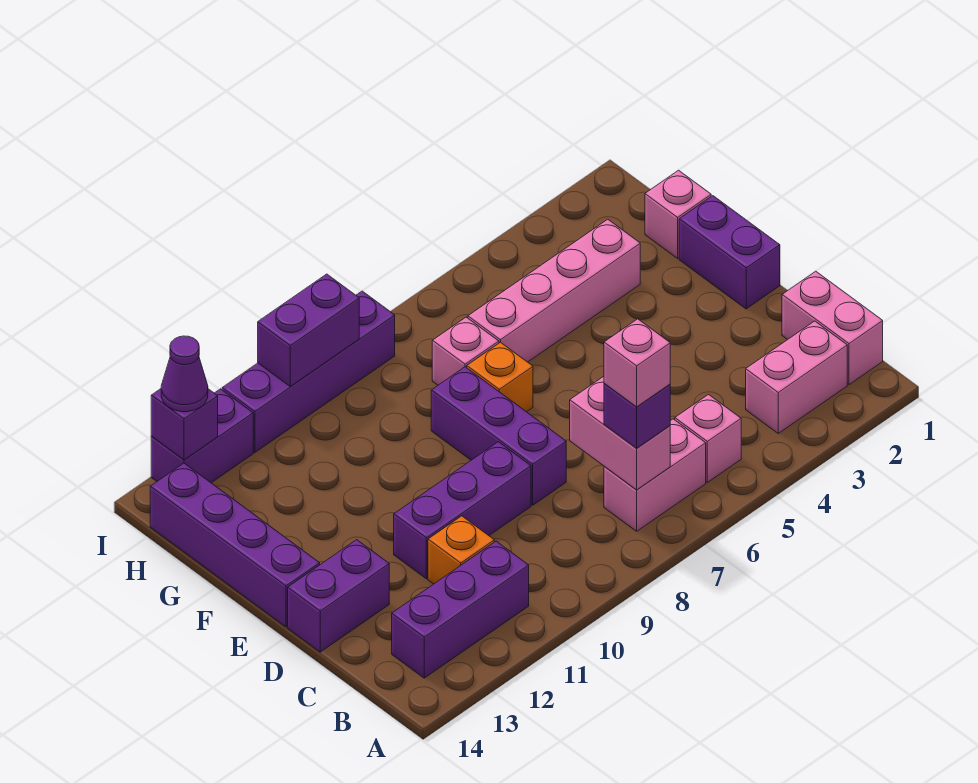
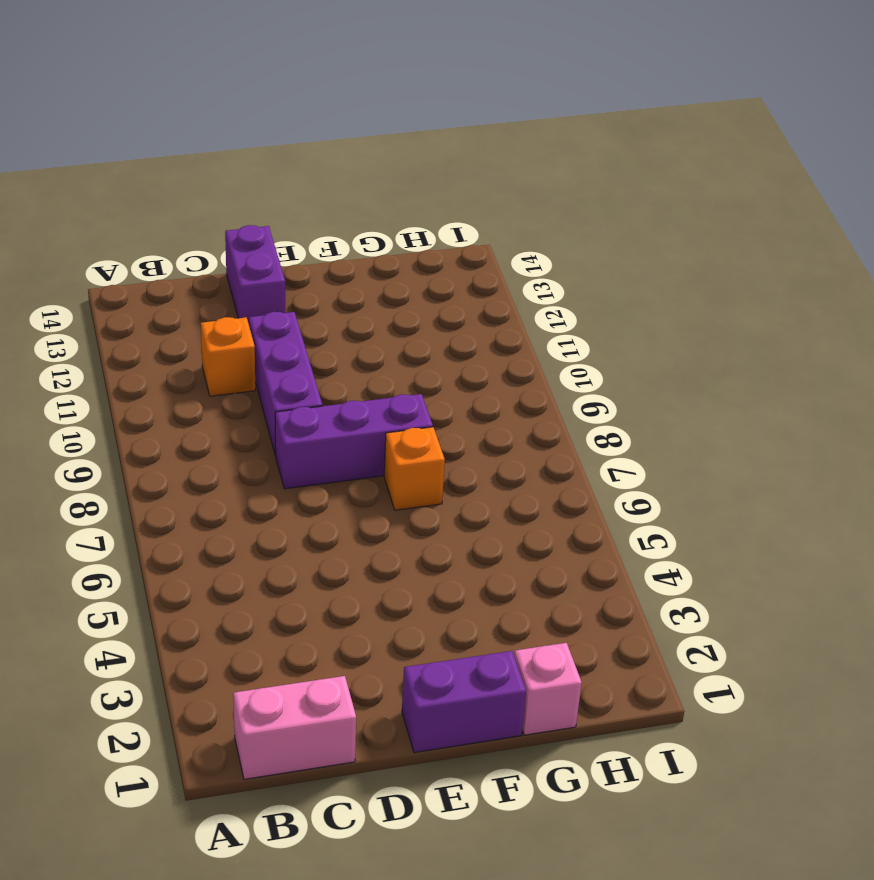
none -> pink brick B2:B3 level 1
none -> pink brick B5 level 1
none -> pink brick B6:B7 level 1

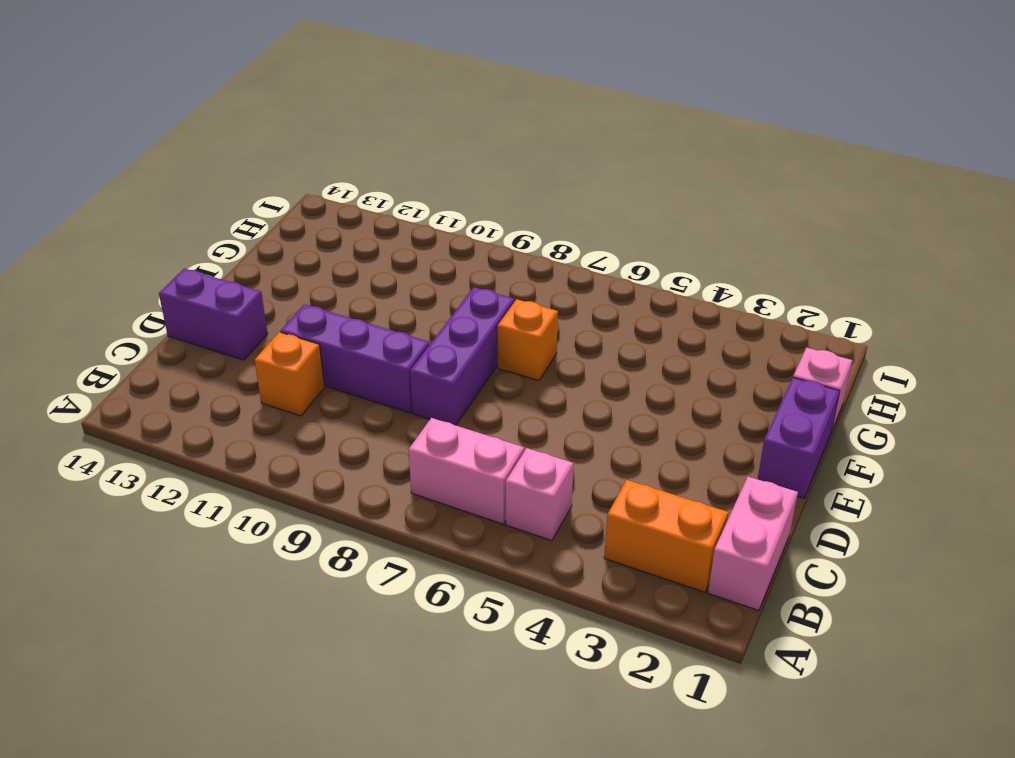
orange brick B2:B3 level 1 -> pink brick B2:B3 level 1
none -> purple brick B11:B13 level 1
none -> purple brick E14:H14 level 1
none -> pink brick G3:G6 level 1

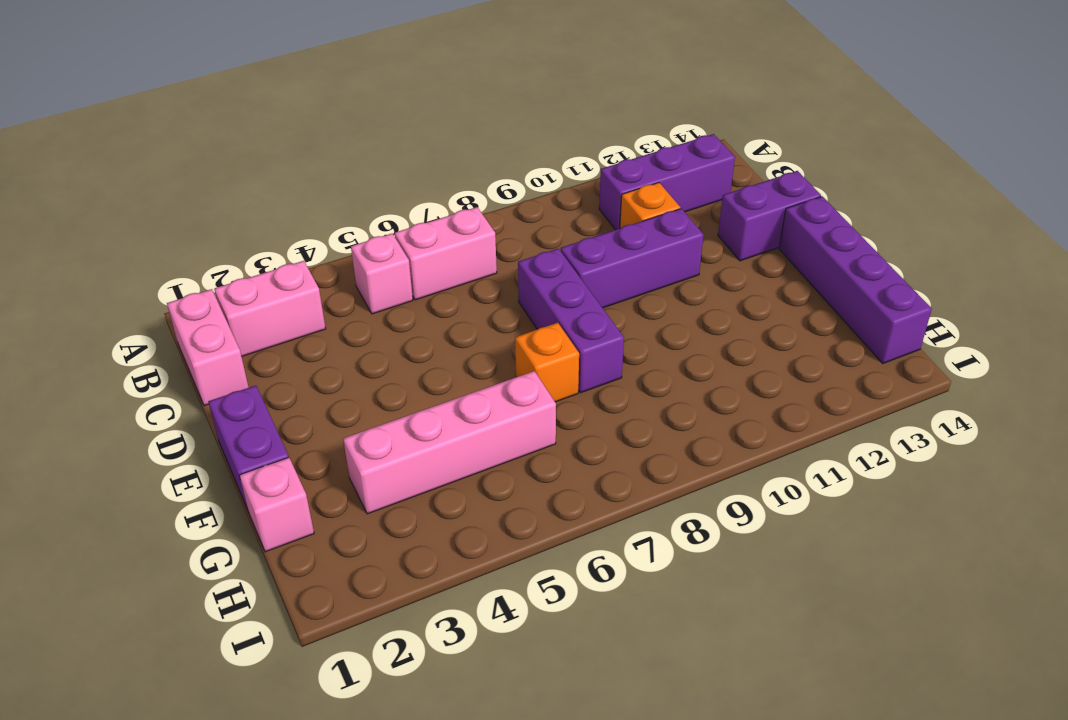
none -> pink brick G7 level 1
none -> purple brick I8:I11 level 1
none -> purple brick I12:I13 level 1

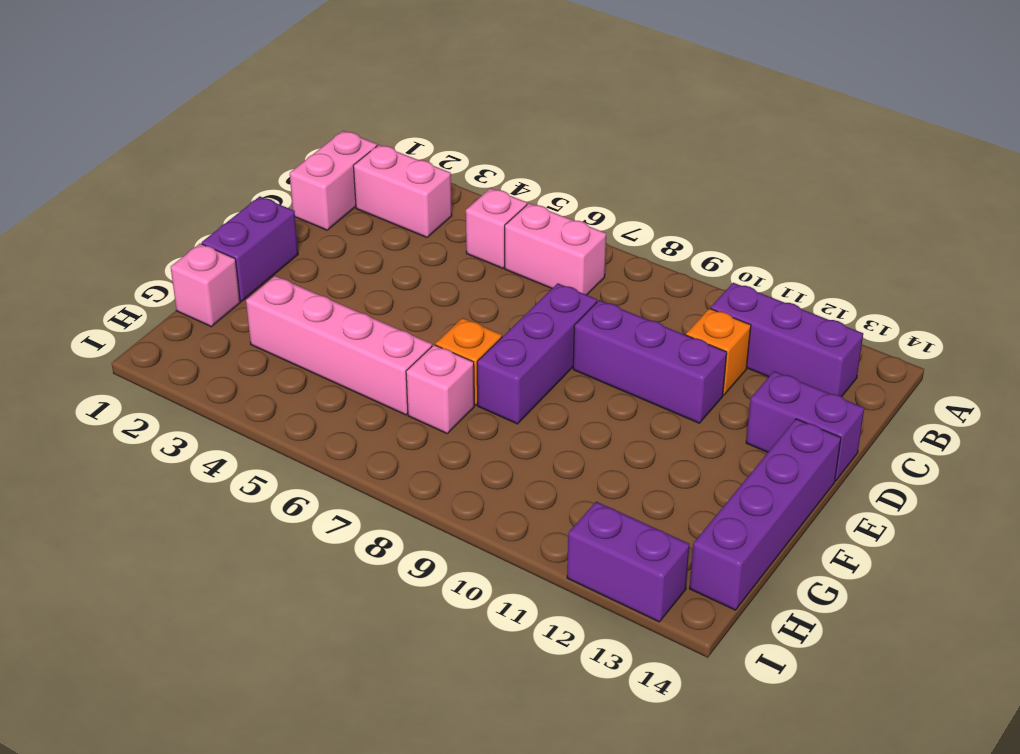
none -> purple brick I8:I11 level 1
none -> pink brick B7:C7 level 2
none -> purple brick I9:I10 level 2

